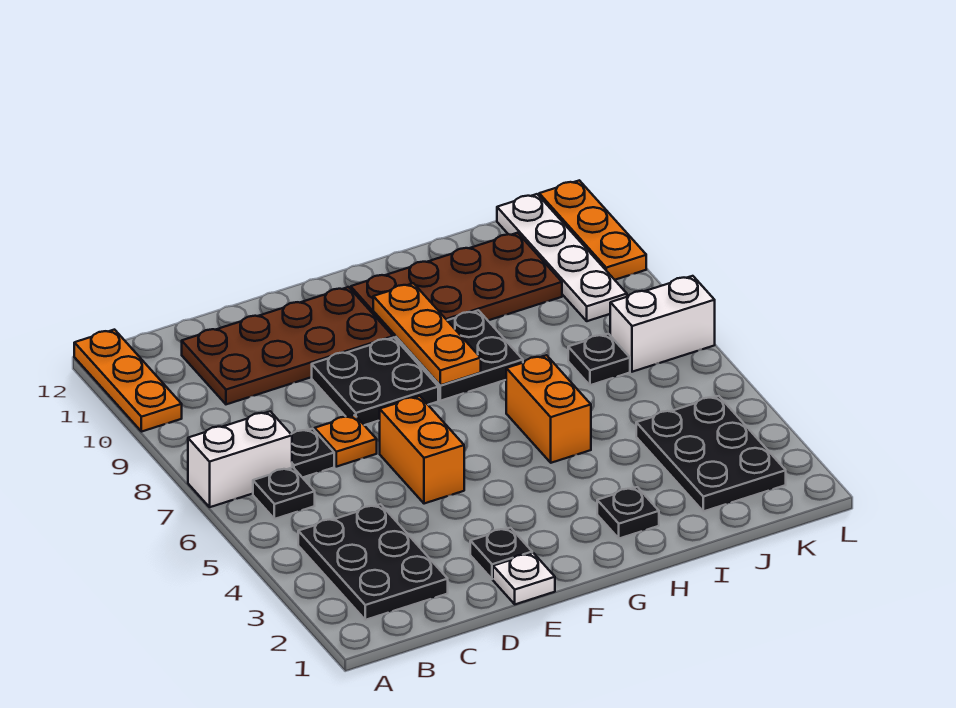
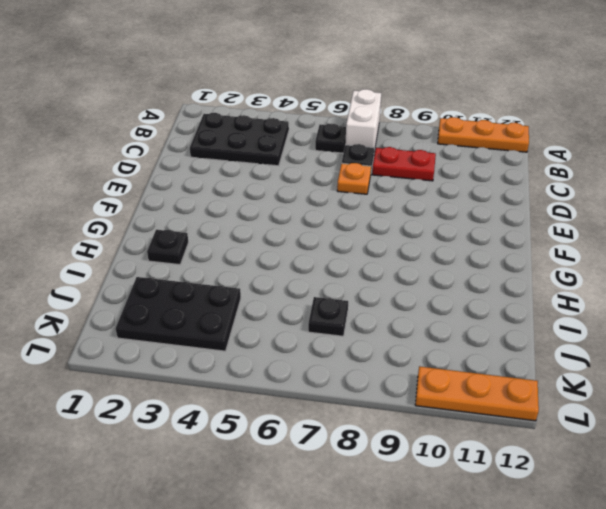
red plate C8:C9 level 1 -> none
none -> brown plate C10:F11 level 1
none -> white plate E1 level 1
none -> black plate E2 level 1

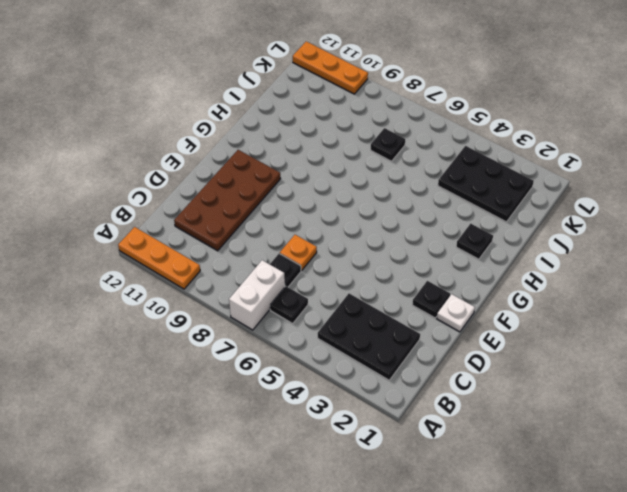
none -> orange brick E5:E6 level 1
none -> black plate E8:F9 level 1
none -> black plate G8:H9 level 1

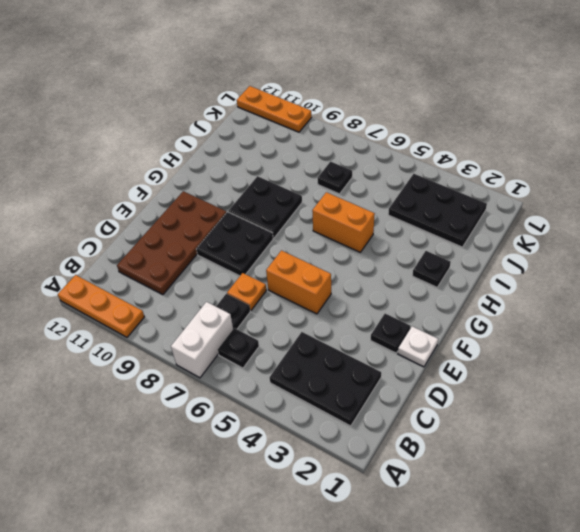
none -> brown plate G10:J11 level 1
none -> white brick K7:L7 level 1
none -> white plate K9:K12 level 1

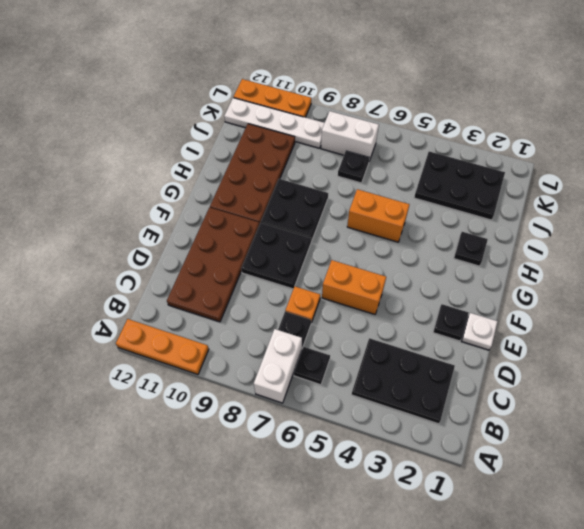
white brick K7:K8 level 1 -> white brick K7:L7 level 1
none -> orange plate G8:G10 level 2

